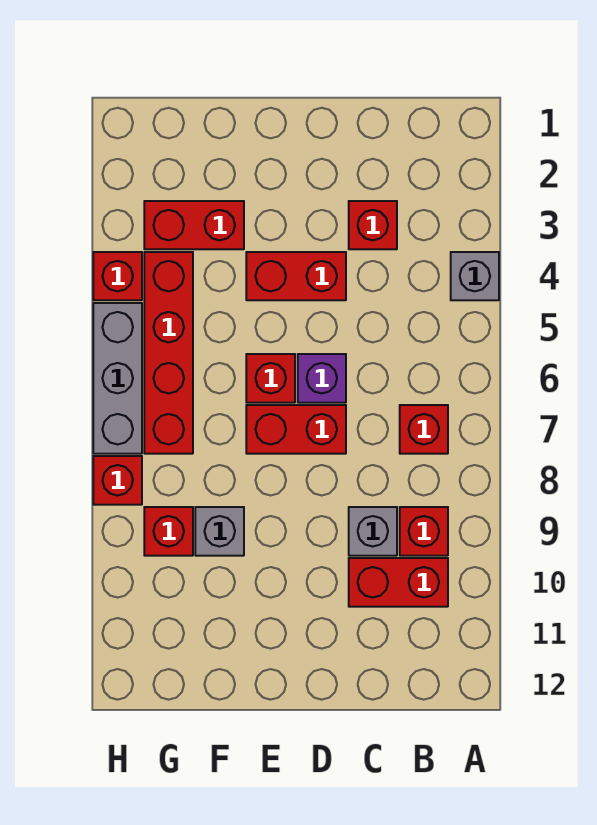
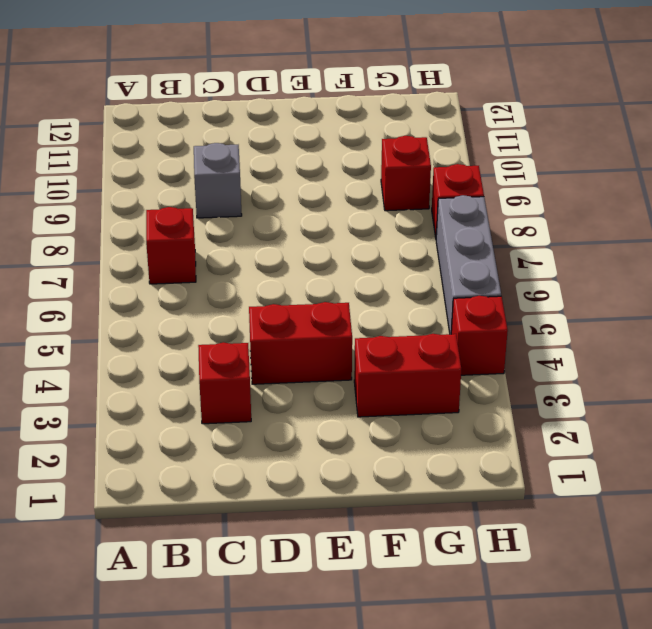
none -> grey brick A4 level 1
none -> red brick B9 level 1
none -> red brick B10:C10 level 1

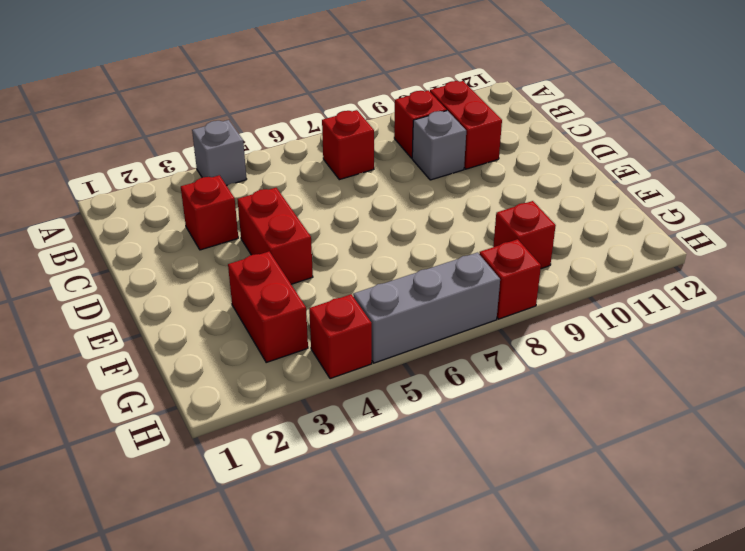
none -> purple brick D6 level 1
none -> red brick D7:E7 level 1
none -> red brick E6 level 1

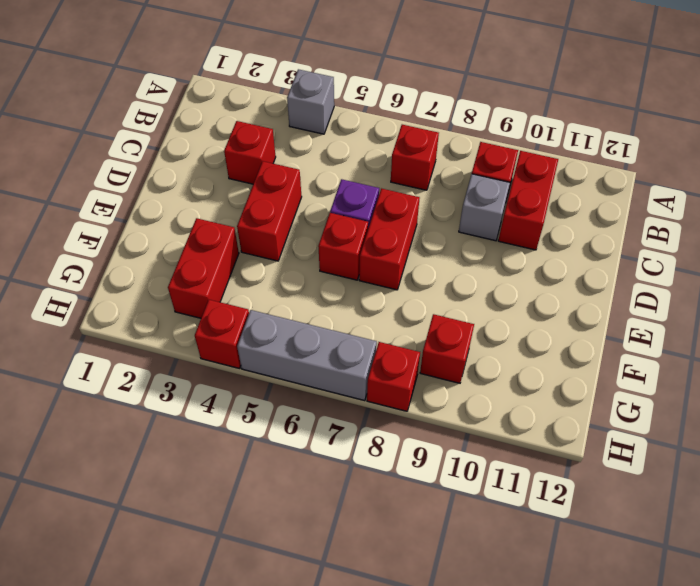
none -> grey brick F9 level 1
none -> red brick G4:G7 level 1

